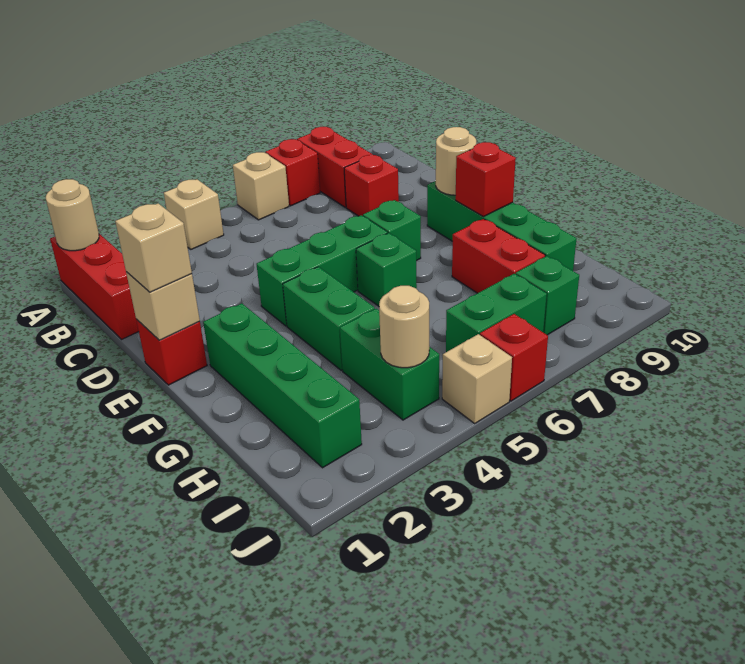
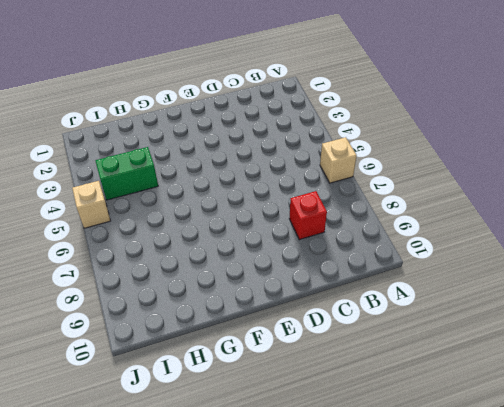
none -> red brick A1:C1 level 1
none -> tan brick A4 level 1
none -> red brick A7 level 1

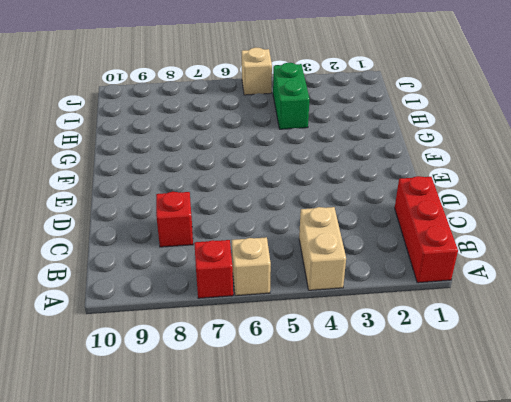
tan brick A4:B4 level 1 -> tan brick A4 level 1
none -> red brick A8:B8 level 1
none -> red brick E1 level 1
none -> green brick E4:E6 level 1

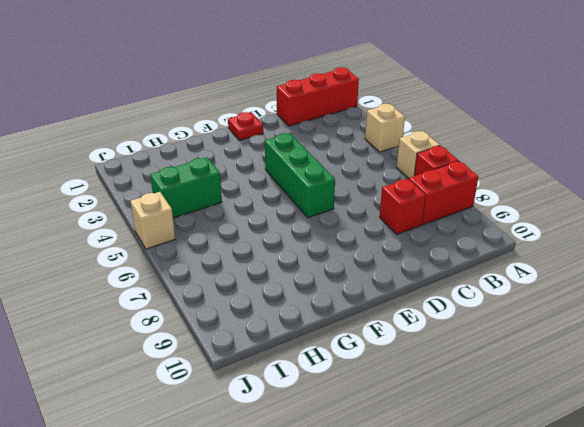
red plate E1 level 1 -> red brick E1 level 1
none -> green brick E7 level 1
none -> green brick E9:H9 level 1
none -> green brick F2:I2 level 1

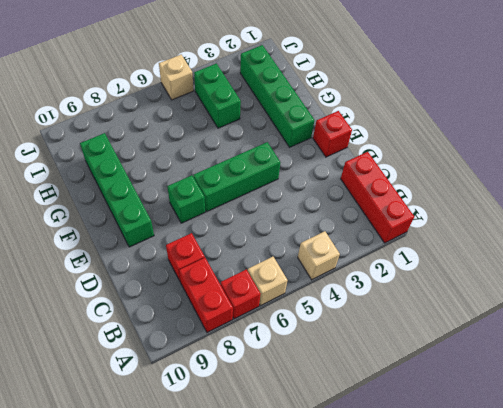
none -> green brick F4:G4 level 1
none -> green brick F6 level 1
none -> red brick G8:H8 level 1

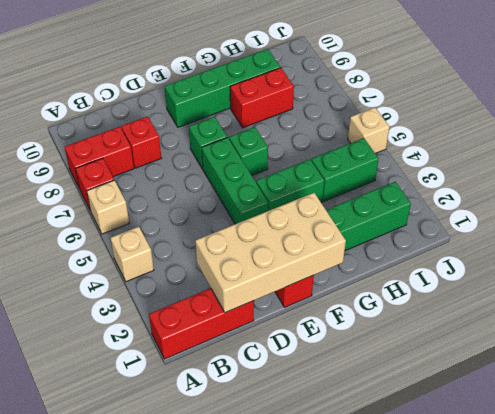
tan brick C1:F2 level 2 -> tan brick E1 level 2
none -> green brick I6:I7 level 1
none -> green brick I8 level 1
none -> red brick J6 level 1

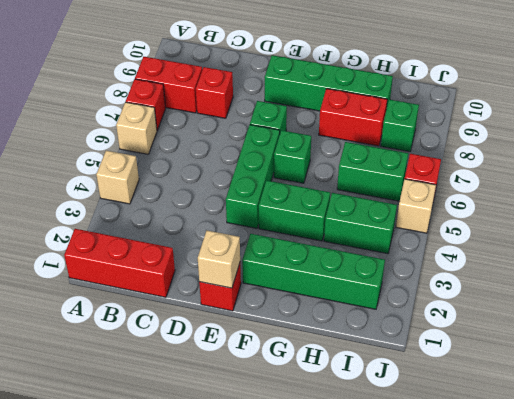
green brick H6:I6 level 1 -> green brick I6:I7 level 1
none -> tan round brick A1 level 2
none -> tan round brick E9 level 2
none -> red brick F9 level 2

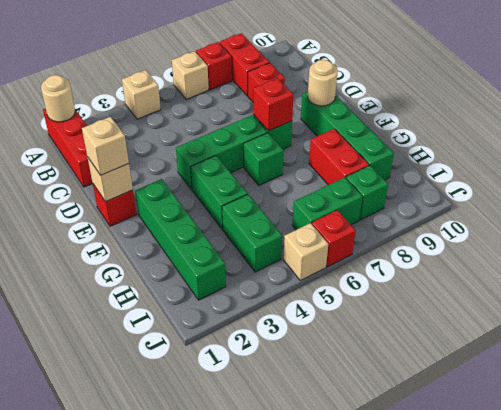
red brick E7 level 2 -> red brick F9 level 2
none -> tan round brick I4 level 2

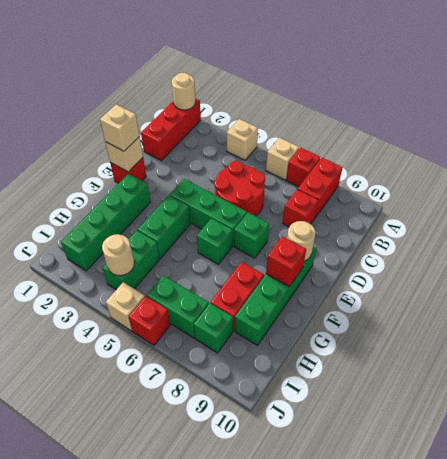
red round brick C5:D6 level 1 -> none

